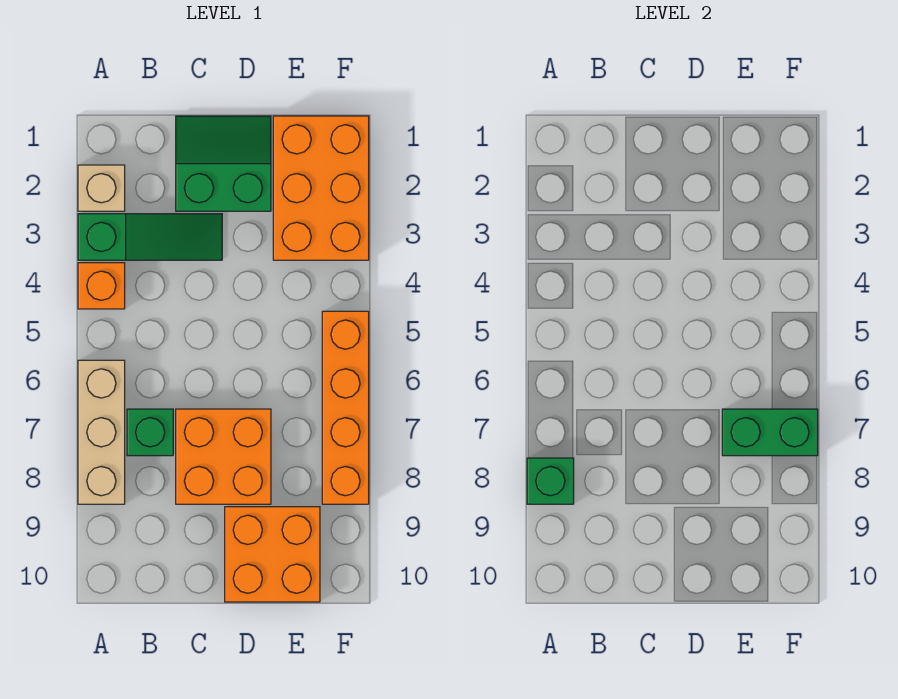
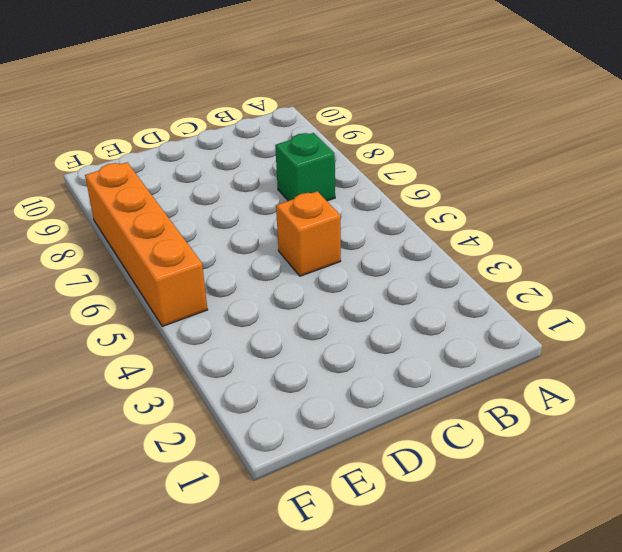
orange brick C5 level 1 -> orange brick A4 level 1
none -> tan brick A2 level 1
none -> green slope A3:C3 level 1 top A
none -> tan brick A6:A8 level 1

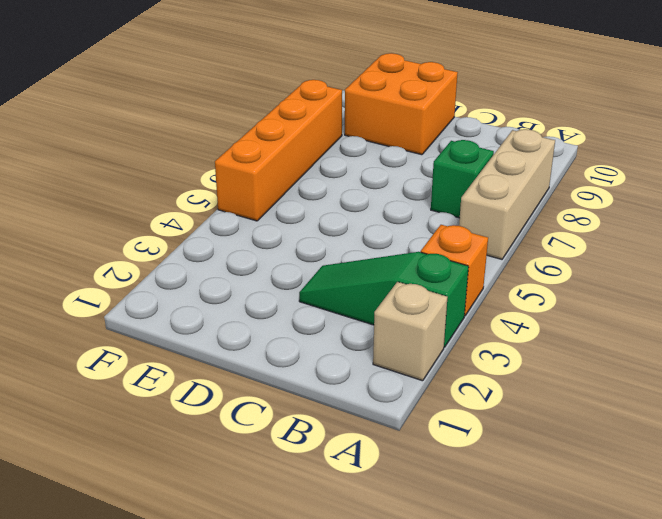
none -> green slope C1:D2 level 1 top 2
none -> orange brick C7:D8 level 1
none -> orange brick E1:F3 level 1

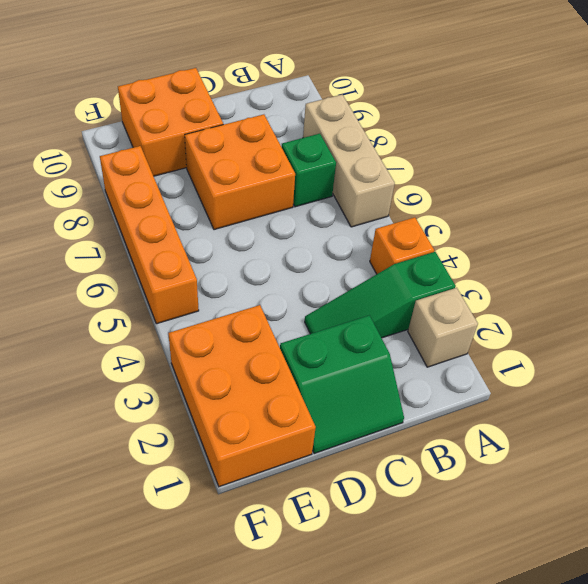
none -> green brick A8 level 2
none -> green brick E7:F7 level 2

